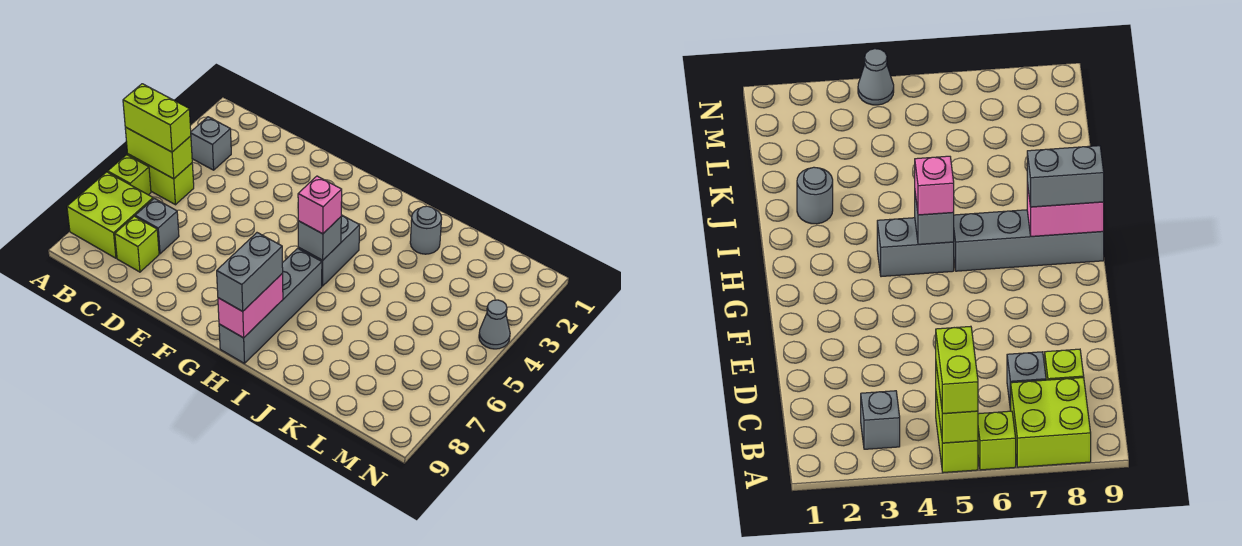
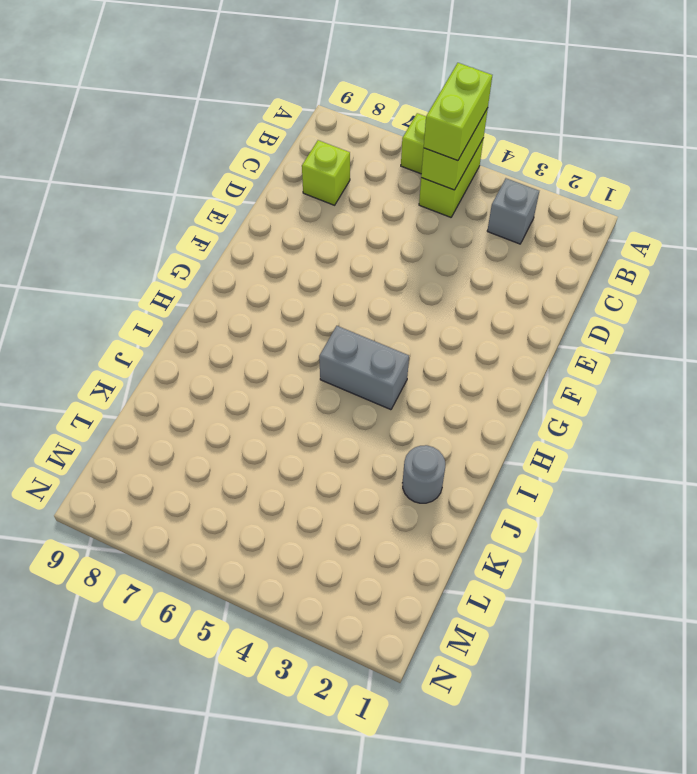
none -> lime brick A7:B8 level 1
none -> grey brick C7 level 1
none -> grey brick H6:H9 level 1

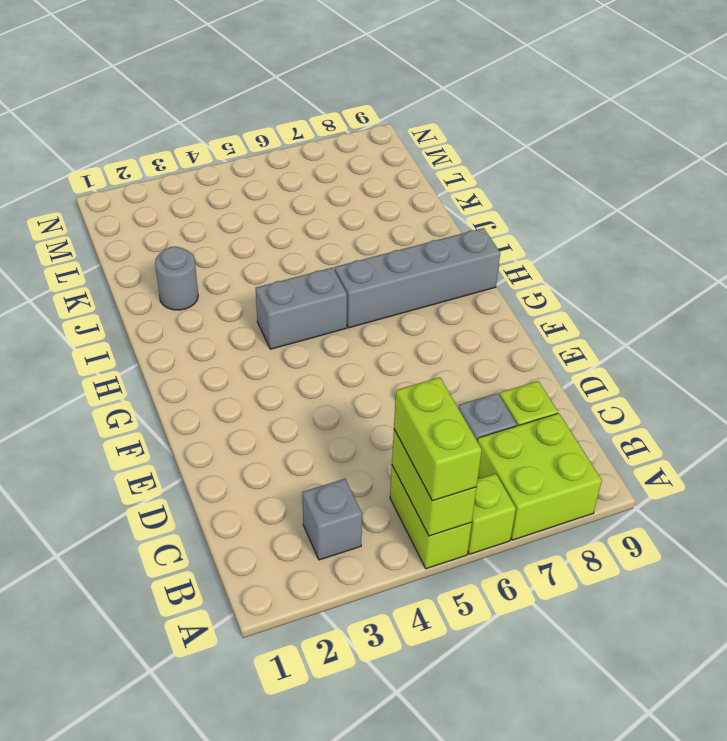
none -> grey cone N4 level 1
none -> grey brick H5 level 2
none -> pink brick H8:H9 level 2

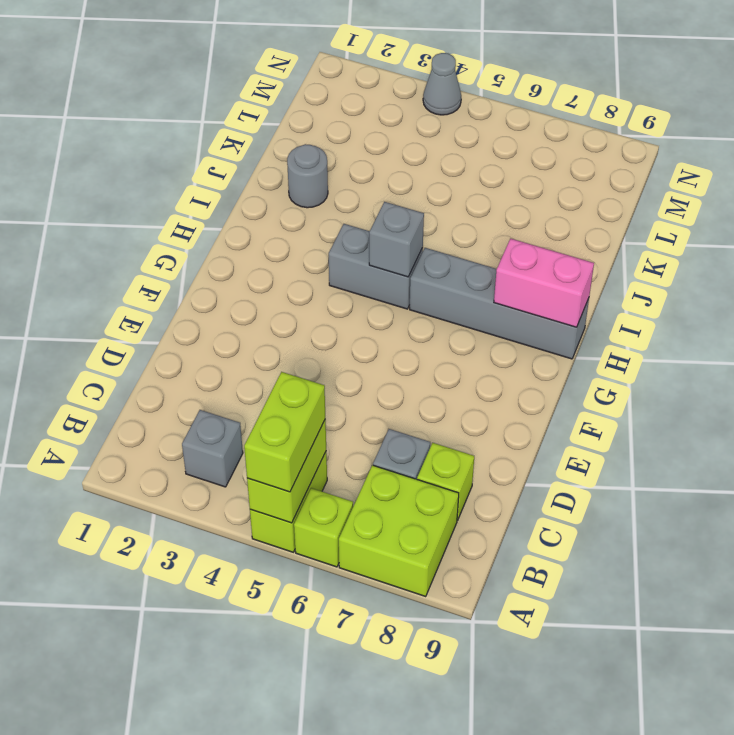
none -> pink brick H5 level 3
none -> grey brick H8:H9 level 3

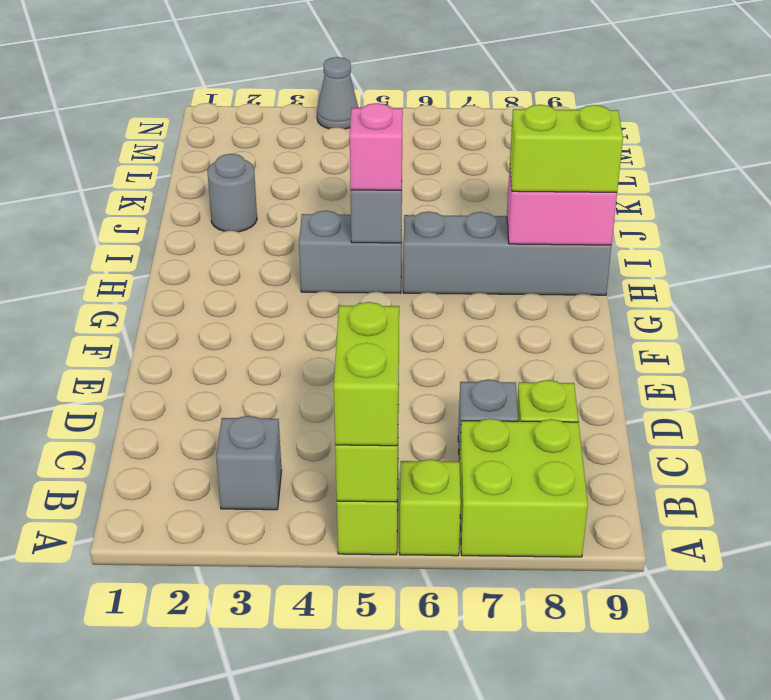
lime brick H8:H9 level 3 -> grey brick H8:H9 level 3

